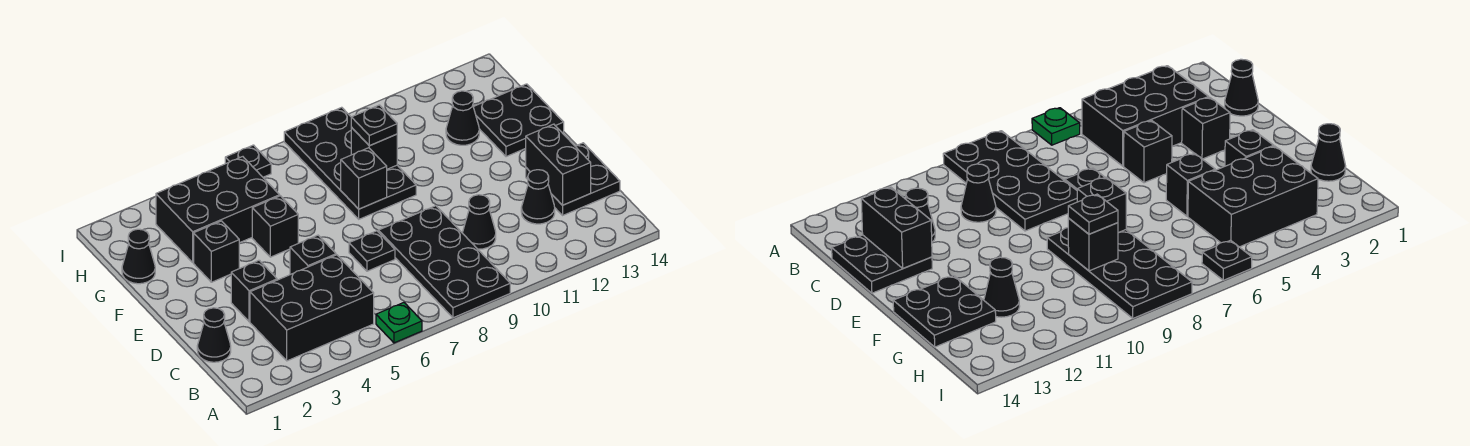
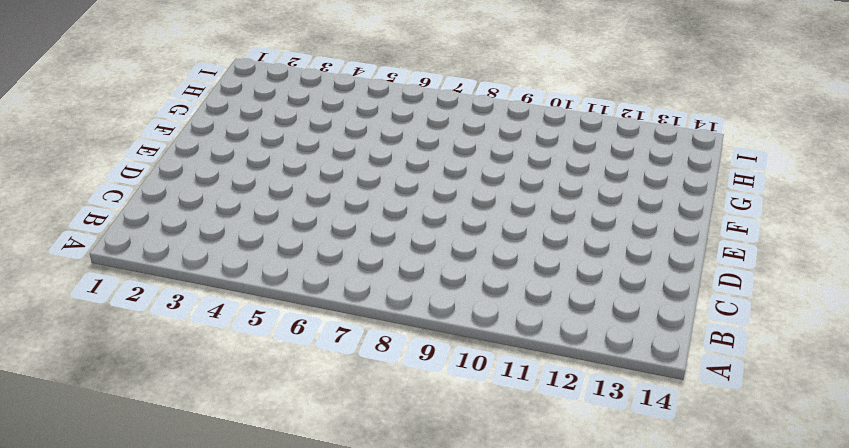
none -> green plate A6 level 1
none -> black plate A8:D9 level 1
none -> black brick B3:C5 level 1

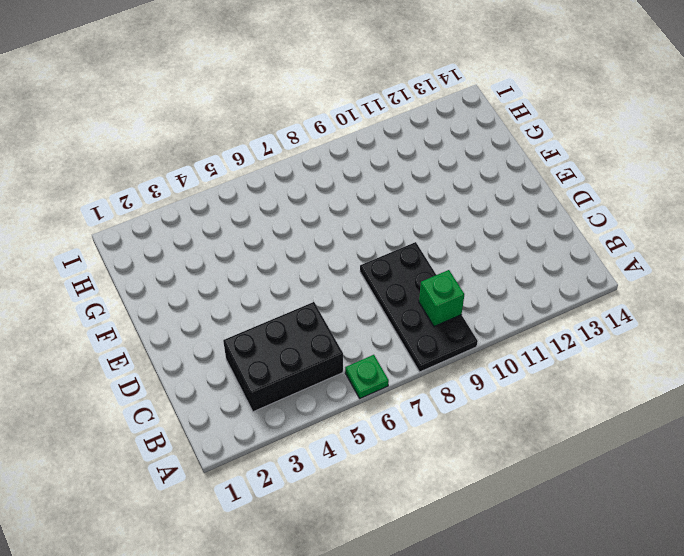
green brick B9 level 2 -> none
none -> black cone C1 level 1
none -> black cone C10 level 1
none -> black cone C12 level 1

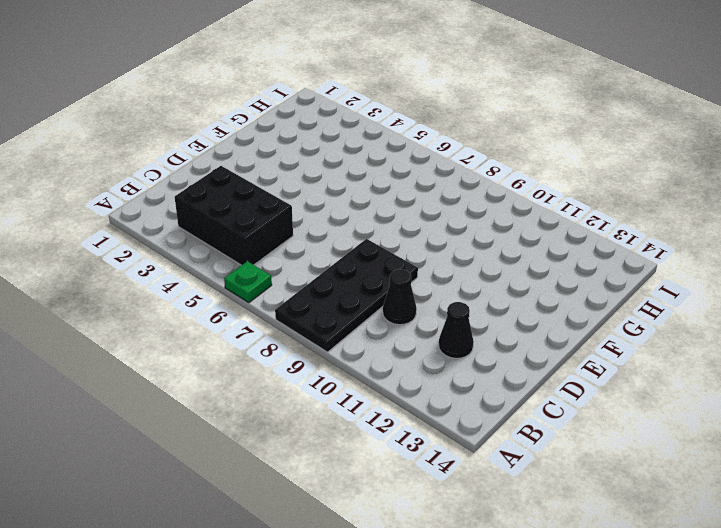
none -> black cone C1 level 1
none -> black plate C13:D14 level 1
none -> black brick D3 level 1

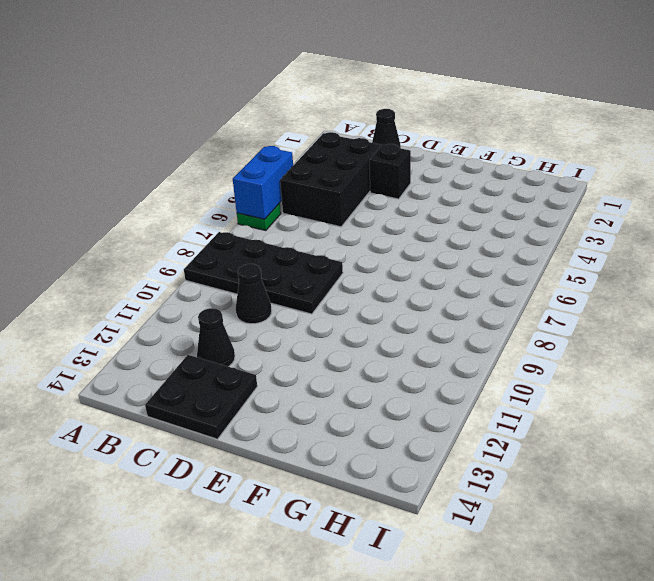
blue brick A5:A6 level 2 -> none
none -> black brick D5 level 1
none -> black plate D7 level 1
none -> black brick F3 level 1

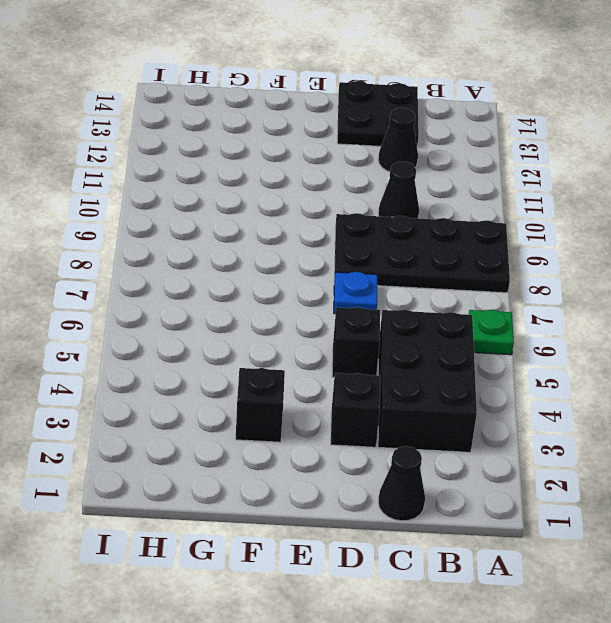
blue plate D7 level 1 -> black plate D7 level 1
none -> black brick F5 level 1
none -> black plate F8:I9 level 1
none -> black plate F13:G14 level 1

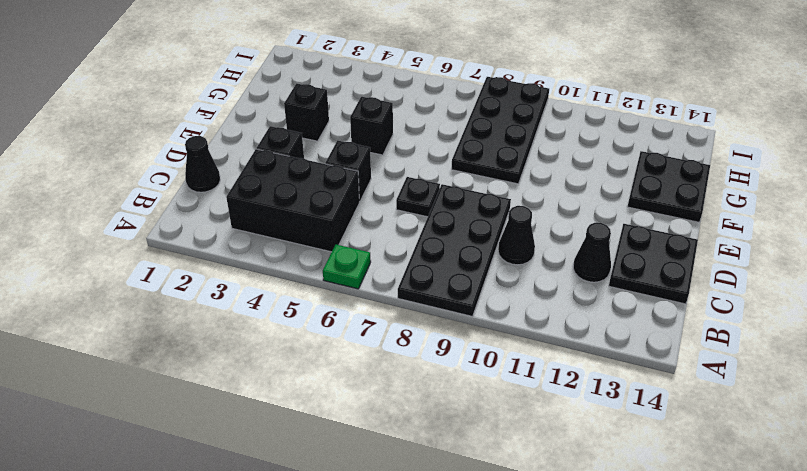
none -> black cone G1 level 1
none -> black brick G3:H5 level 1
none -> black cone G12 level 1

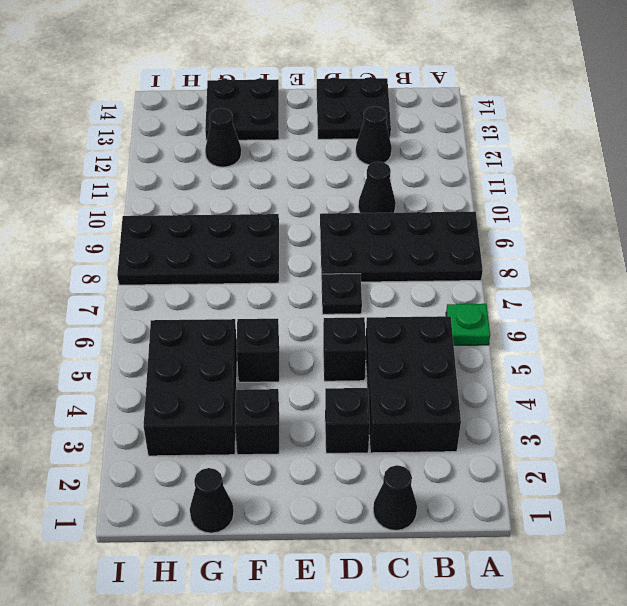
none -> black plate I6 level 1
none -> black brick C13:D13 level 2
none -> black brick F8 level 2

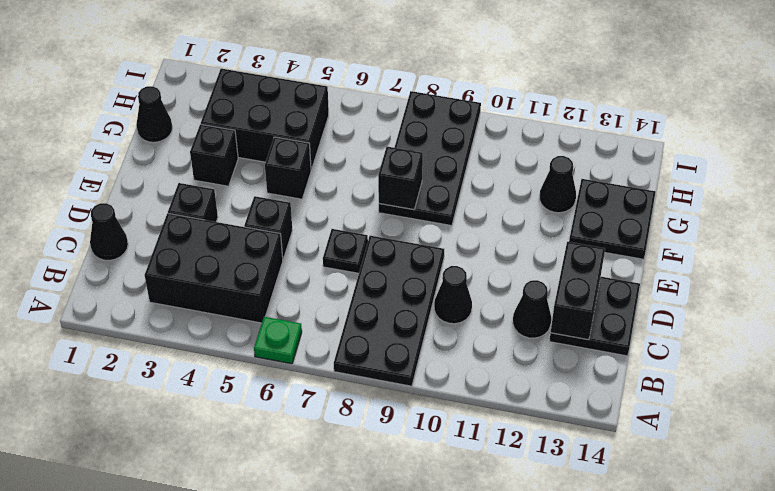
none -> black plate I6 level 1
none -> black brick G9 level 2
none -> black plate G9 level 3

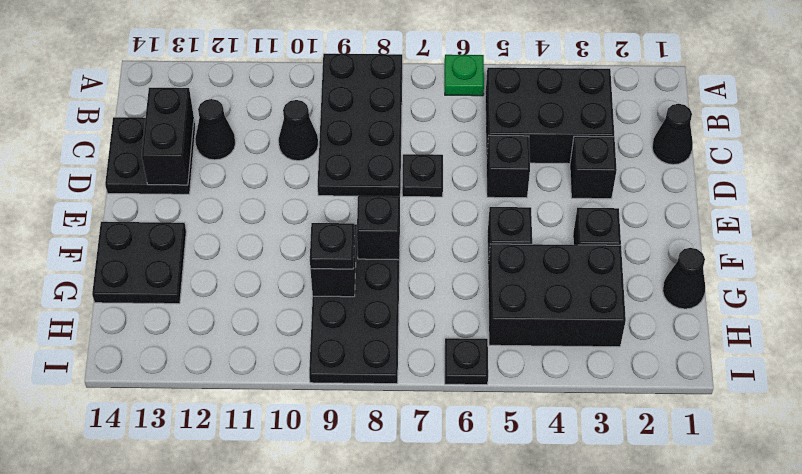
none -> black cone G12 level 1

